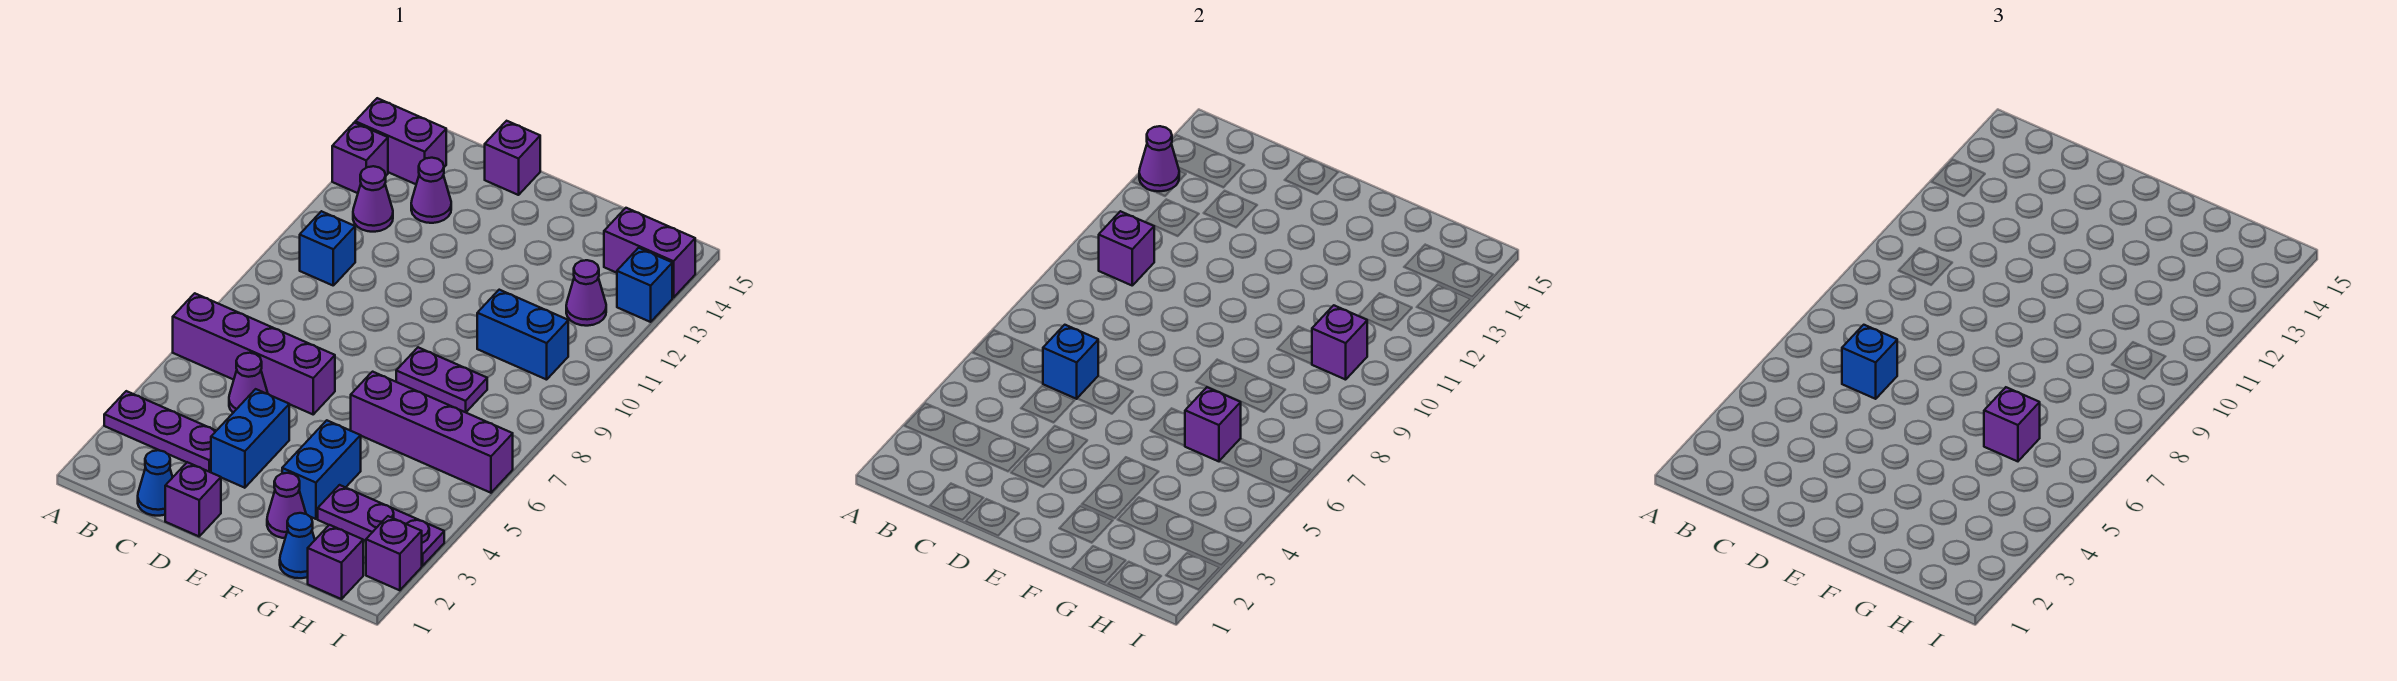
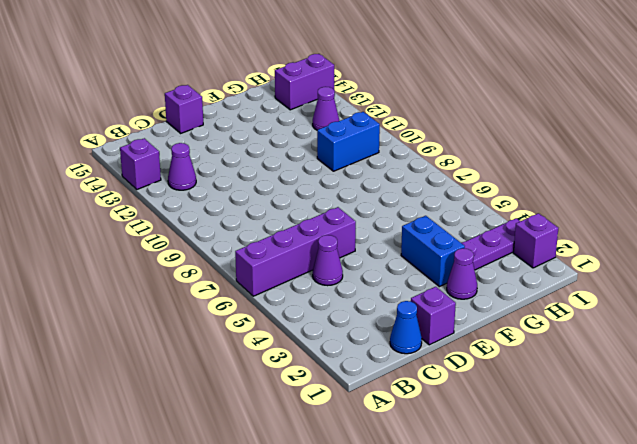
none -> purple plate A3:C3 level 1
none -> purple brick A14:B14 level 1
none -> blue brick B10 level 1
none -> purple cone C13 level 1

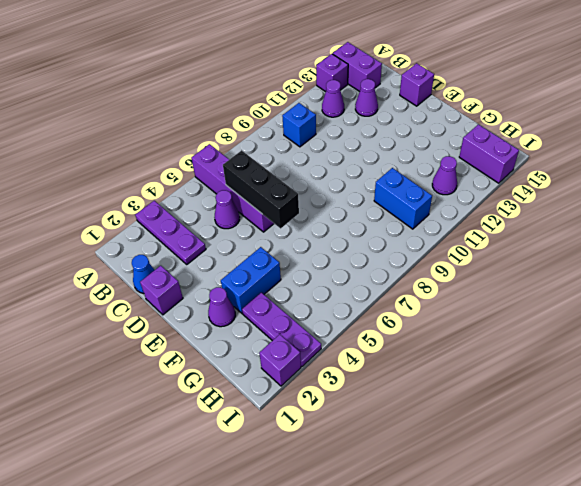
black brick C6:E6 level 2 -> blue brick C6 level 2
none -> blue brick D3:D4 level 1
none -> purple brick F6:I6 level 1
none -> purple plate F8:G8 level 1
none -> blue cone G1 level 1

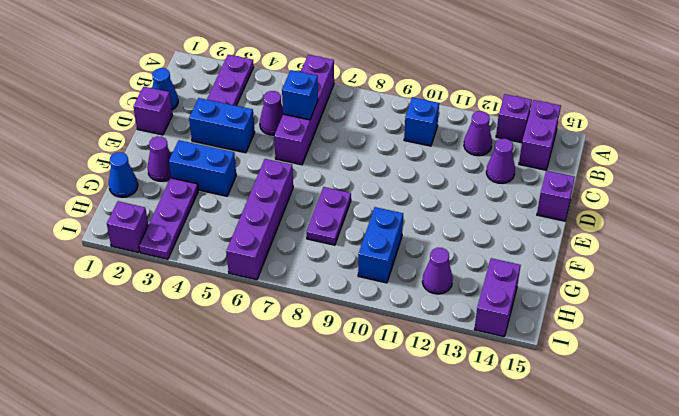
none -> purple brick H1 level 1
none -> blue brick I13 level 1
none -> purple cone A13 level 2
none -> purple brick B10 level 2

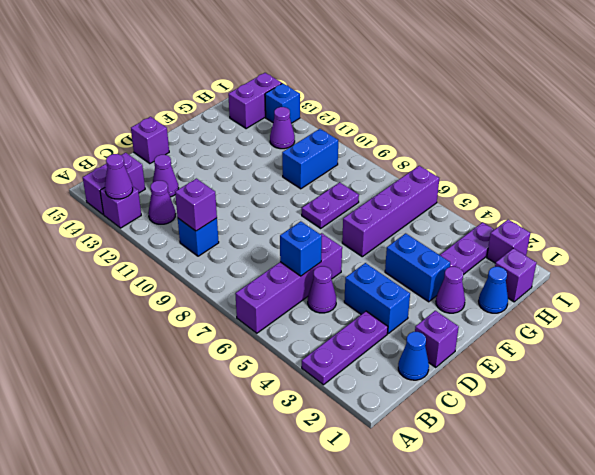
none -> purple brick G6 level 2
none -> purple brick H10 level 2
none -> blue brick C6 level 3
none -> purple brick G6 level 3

